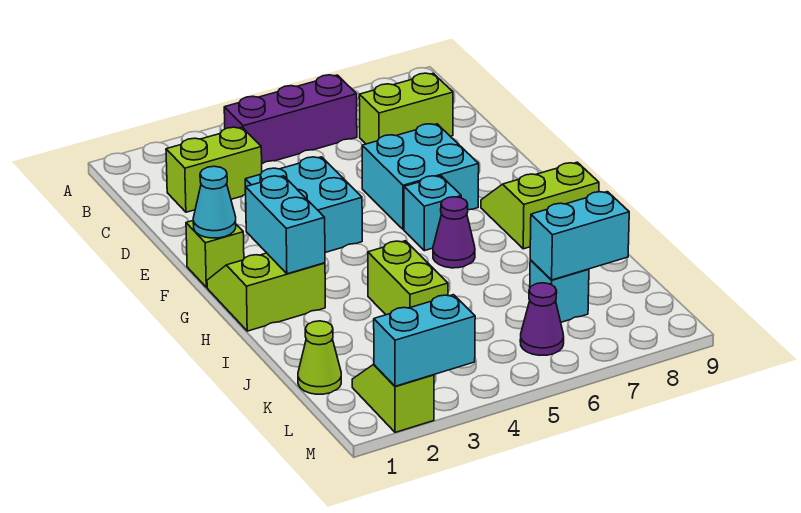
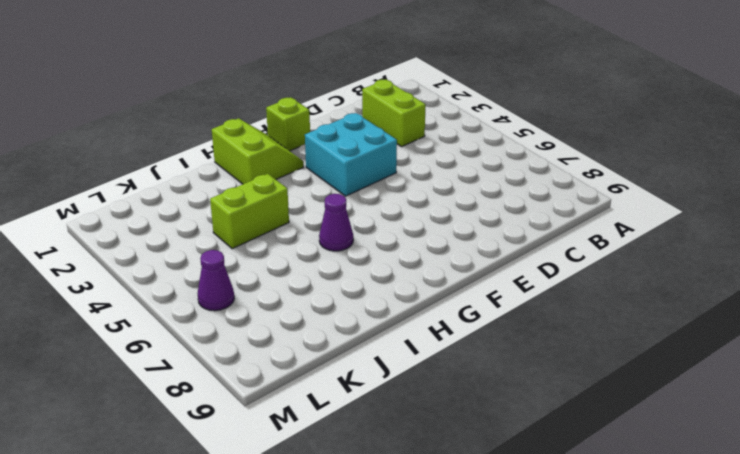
none -> purple brick B4:B6 level 1
none -> lime brick C7:C8 level 1
none -> cyan brick E6:F7 level 1

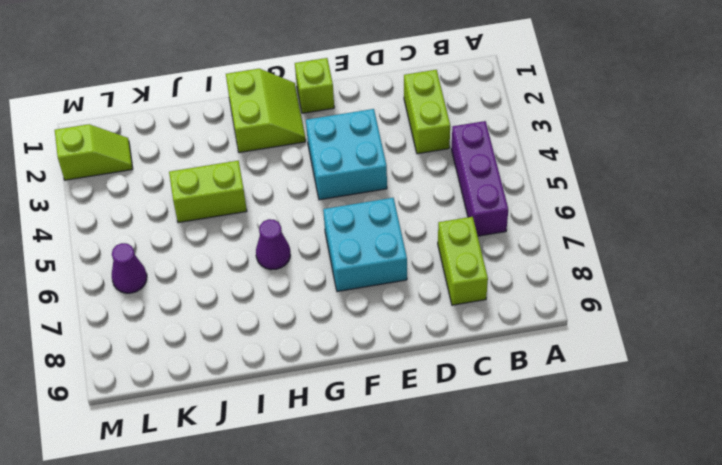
none -> cyan brick G6 level 1
none -> lime slope G8:H9 level 1 top H
none -> lime cone K1 level 1

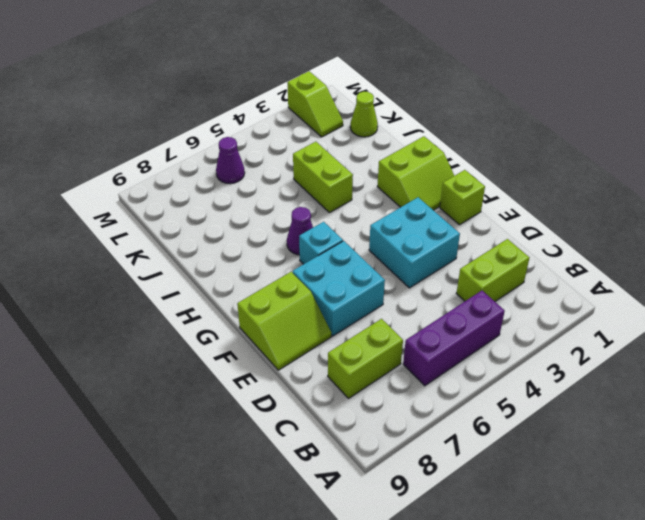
lime slope E8:F9 level 1 top F -> lime slope G8:H9 level 1 top H
none -> cyan brick K7 level 1
none -> cyan cone F1 level 2
none -> cyan brick G2:H2 level 2

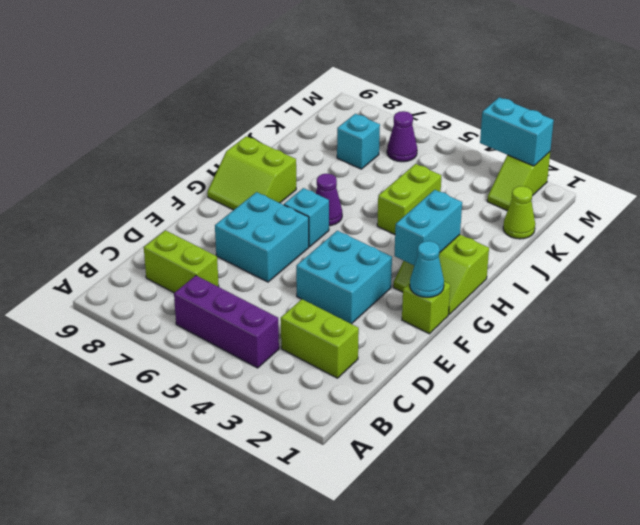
none -> cyan brick K7:K8 level 2

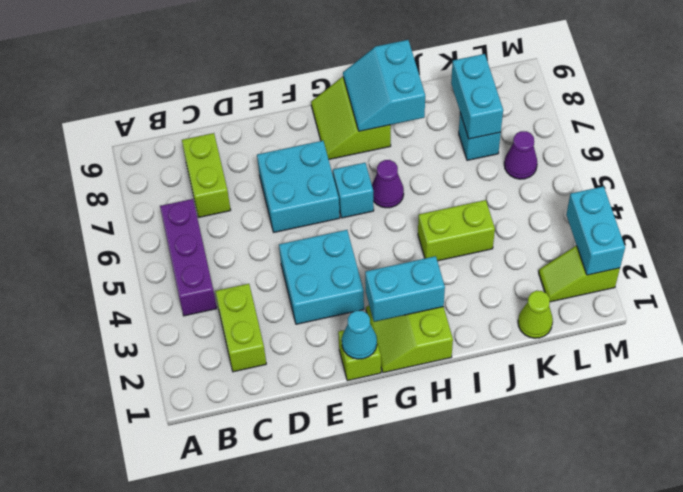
cyan slope H8:I9 level 2 top I -> none

